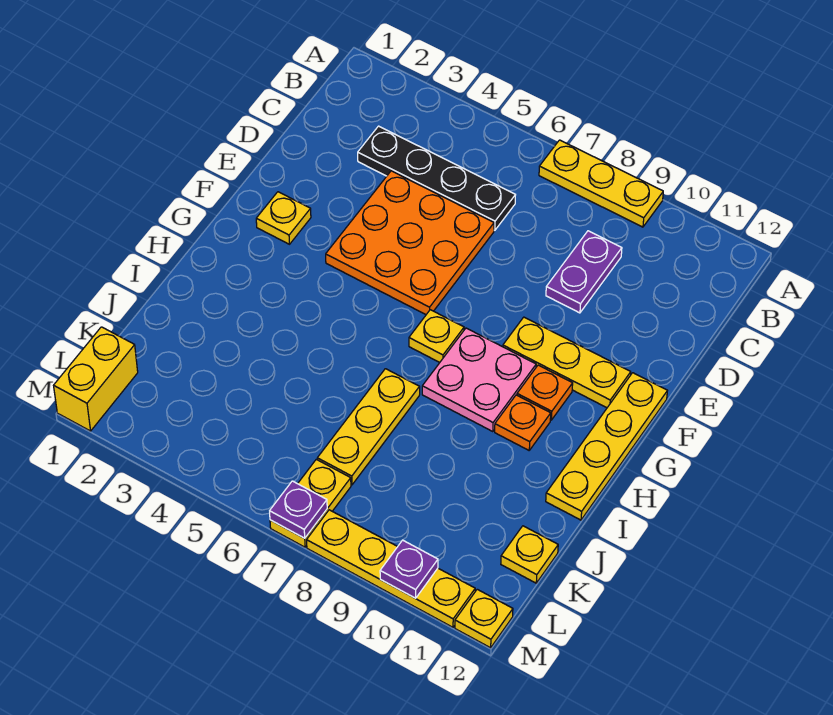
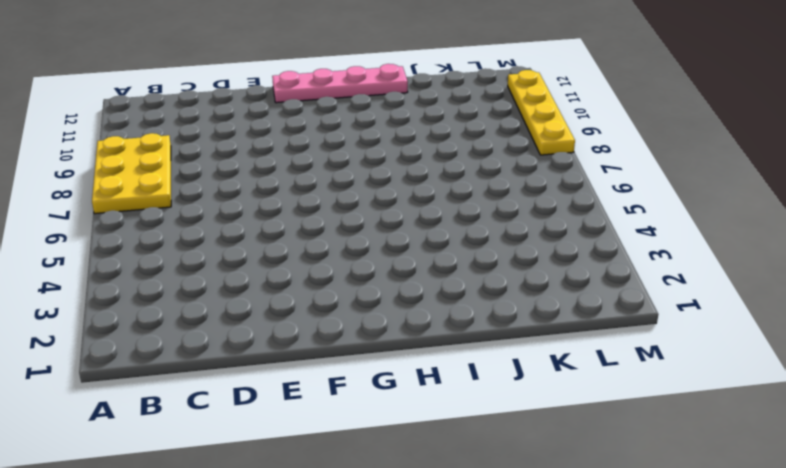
yellow plate A7:B9 level 1 -> yellow plate A7:A9 level 1
pink plate F12:I12 level 1 -> yellow plate F12:I12 level 1
none -> black plate C3:C6 level 1
none -> purple plate C9:D9 level 1
none -> orange plate D4:F6 level 1

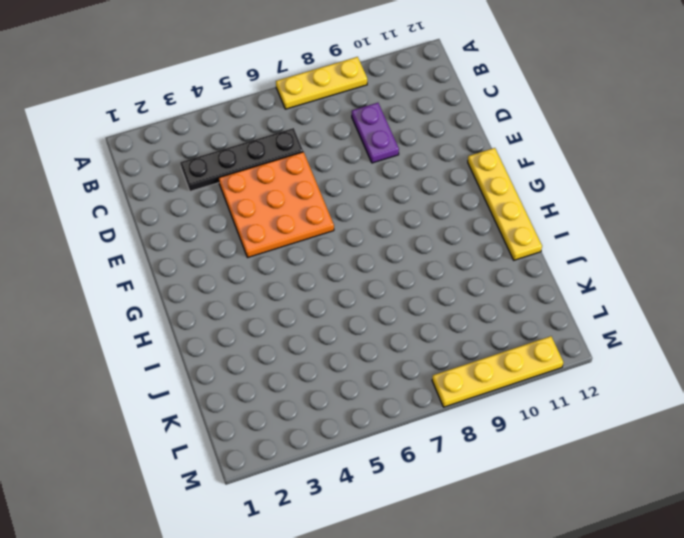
none -> yellow plate F2 level 1
none -> yellow plate F9:F11 level 1
none -> yellow plate G7 level 1

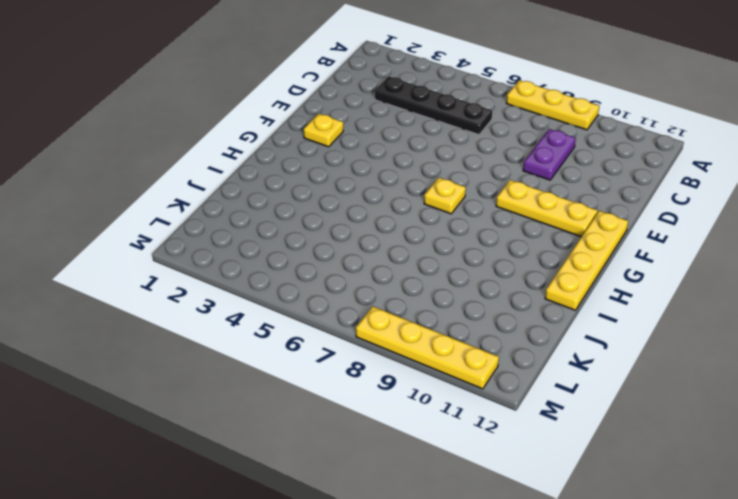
none -> orange plate D4:F6 level 1
none -> pink plate G8:H9 level 1
none -> orange plate G10 level 1

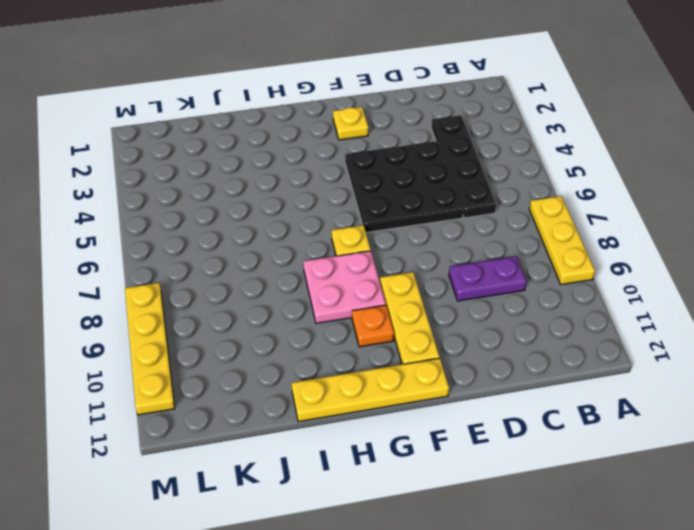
black plate D4:F6 level 1 -> orange plate D4:F6 level 1
none -> orange plate H10 level 1
none -> yellow plate I7:K7 level 1
none -> yellow plate K12 level 1

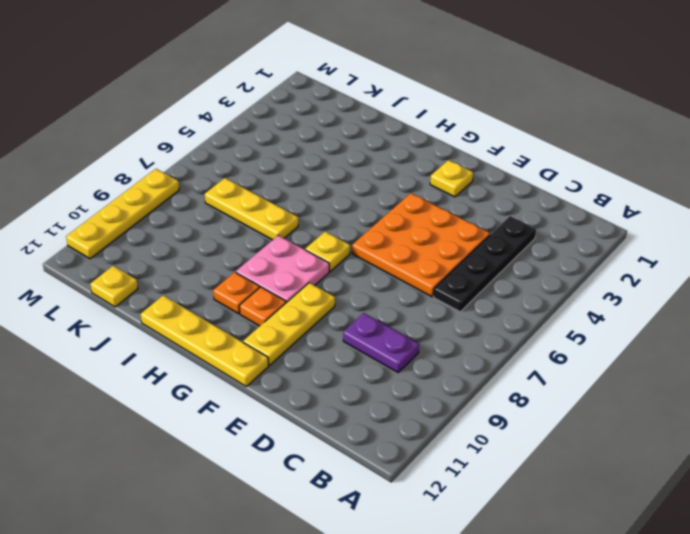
none -> yellow plate A7:A9 level 1
none -> yellow brick L1:M1 level 1
none -> yellow plate L7:M7 level 1

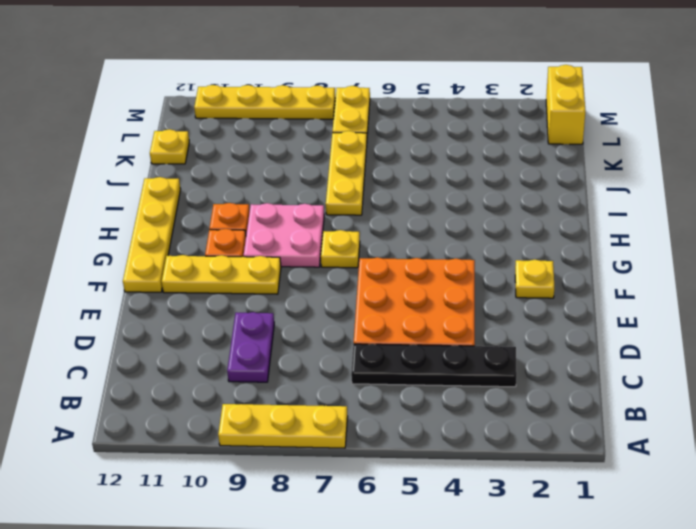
none -> yellow plate M12 level 1
none -> purple plate M7 level 2
none -> purple plate M10 level 2

